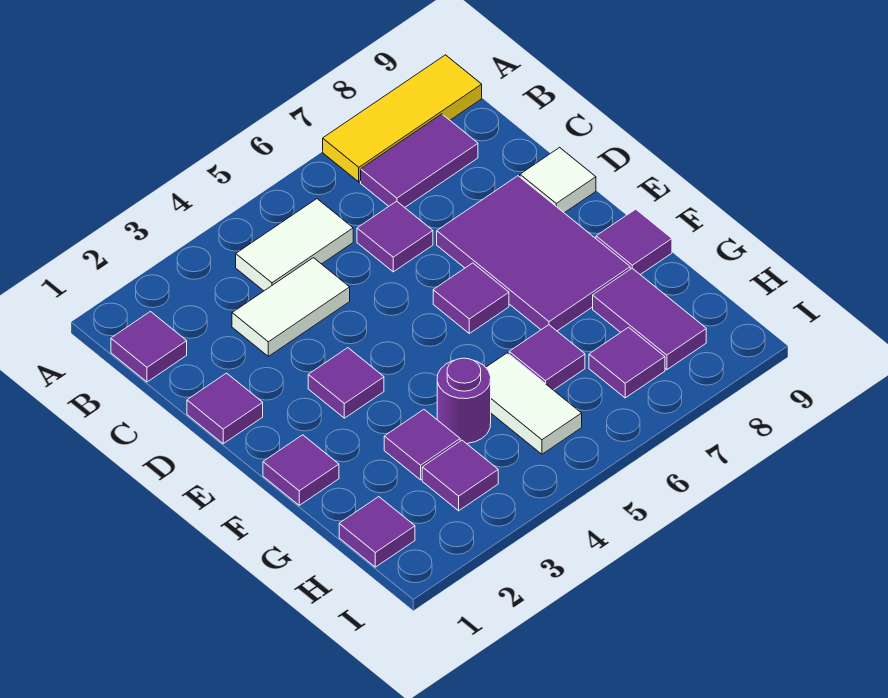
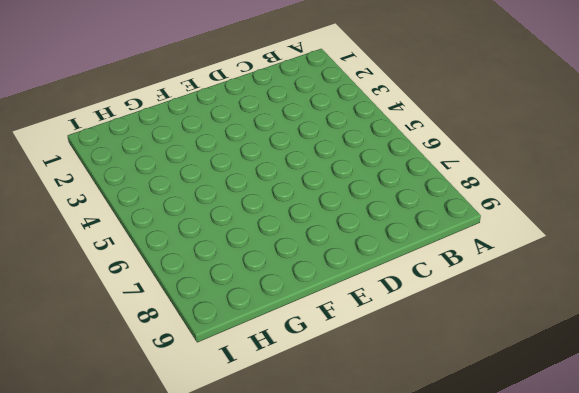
none -> yellow tile A7:A9 level 1
none -> purple tile B1 level 1
none -> white tile B4:B5 level 1

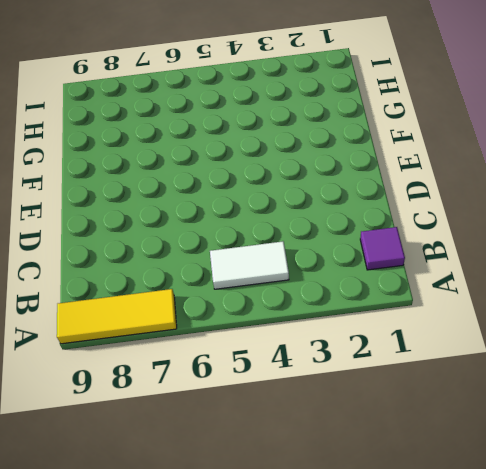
none -> purple tile B7:B8 level 1
none -> white tile C3:C4 level 1
none -> purple tile C6 level 1

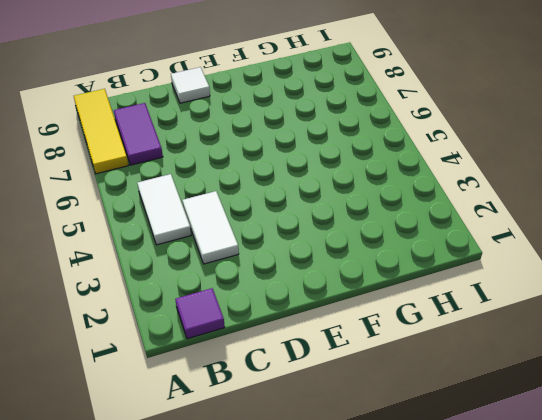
none -> purple tile C6 level 1
none -> purple tile D1 level 1
none -> purple tile D7:F8 level 1

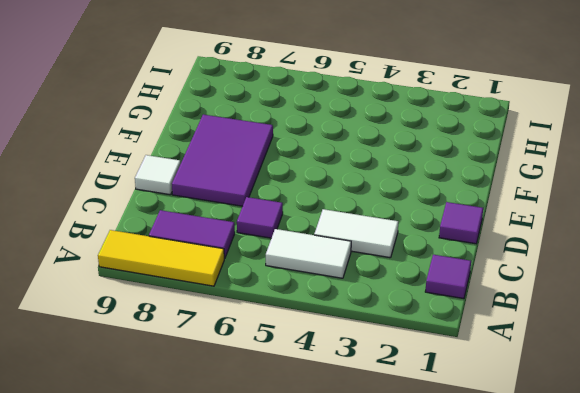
none -> purple tile E3 level 1
none -> purple tile E6 level 1
none -> purple tile F1 level 1

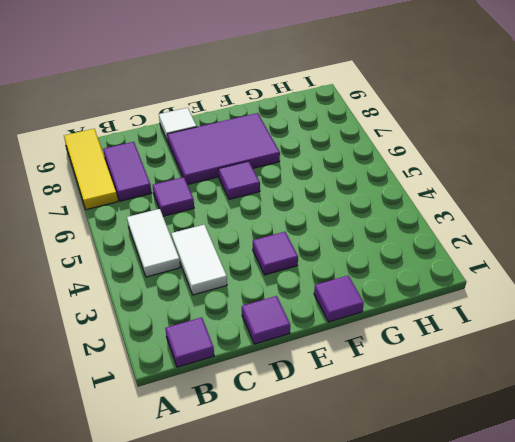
none -> purple tile F9 level 1
none -> purple tile G3 level 1
none -> purple round brick G4 level 1

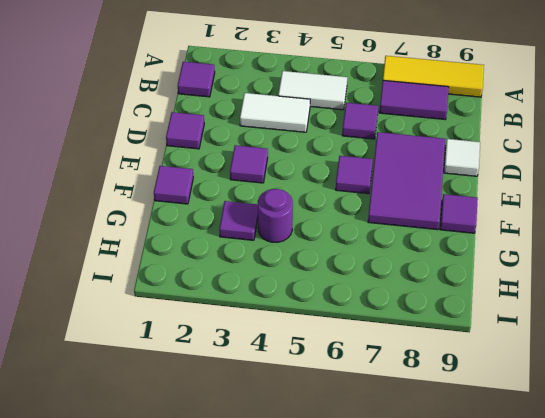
none -> white tile G5:H5 level 1
none -> purple tile G6 level 1
none -> purple tile G8:H8 level 1

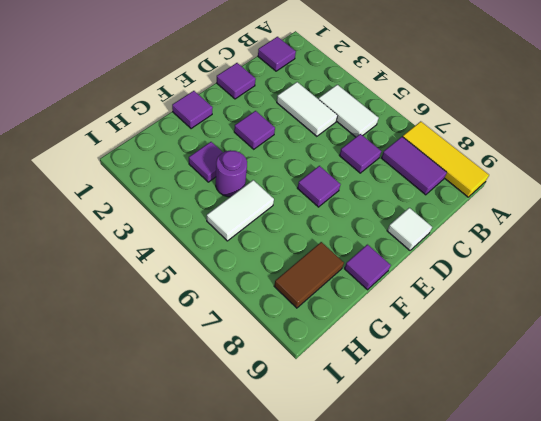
brown tile G8:H8 level 1 -> purple tile G8:H8 level 1
none -> purple tile D7:F8 level 1
none -> purple tile G6 level 1
none -> purple tile H1 level 1

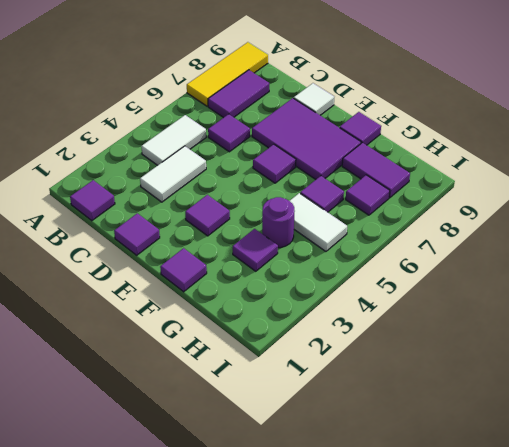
none -> purple tile H1 level 1
none -> purple tile H3 level 1

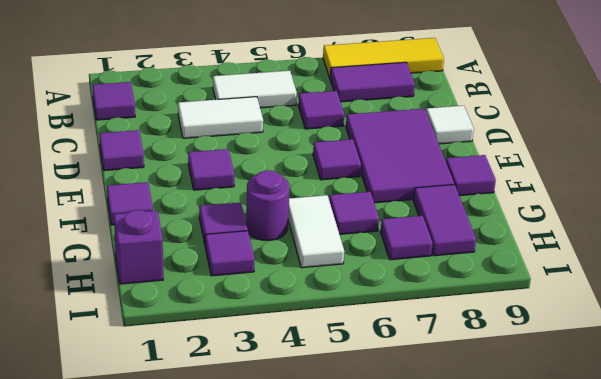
purple brick H1 level 1 -> purple tile H1 level 1

